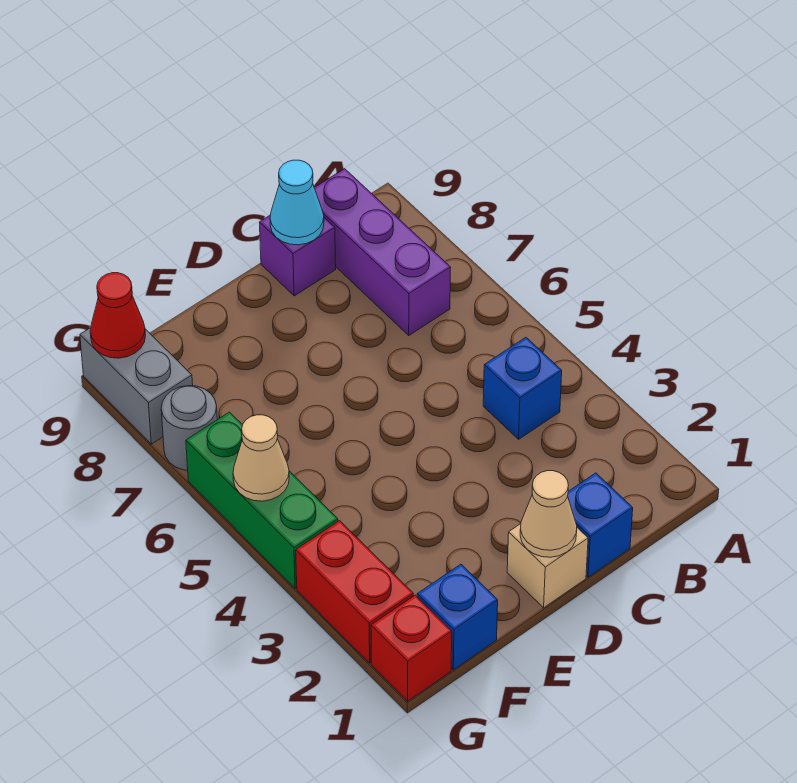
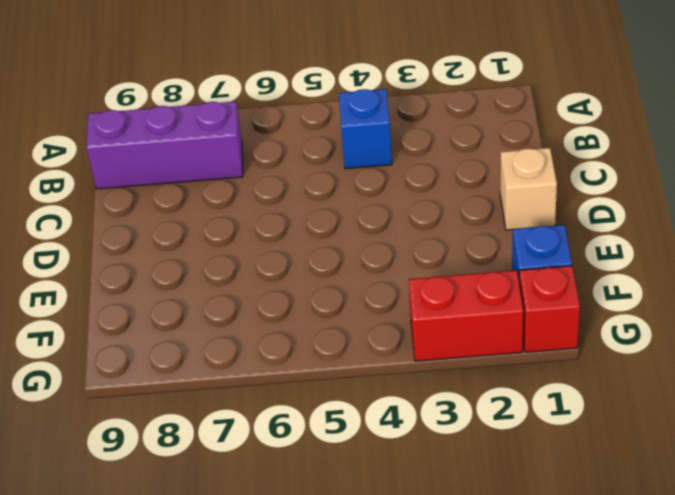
none -> blue brick C1 level 1
none -> purple brick C9 level 1
none -> green brick G4:G6 level 1

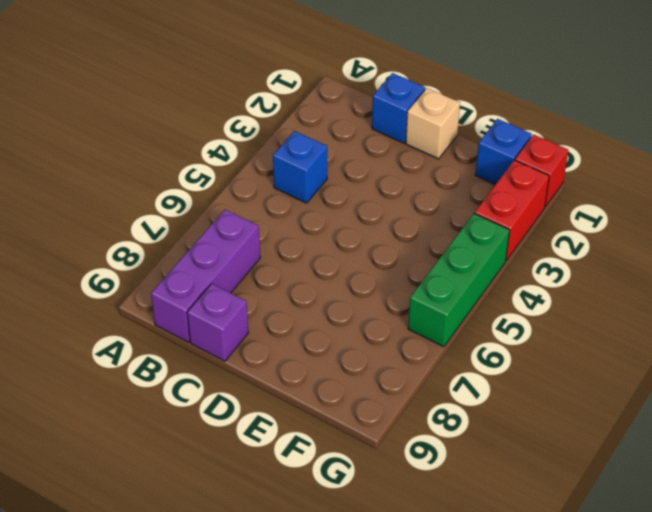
none -> grey round brick G7 level 1
none -> grey brick G8:G9 level 1
none -> cyan cone C9 level 2

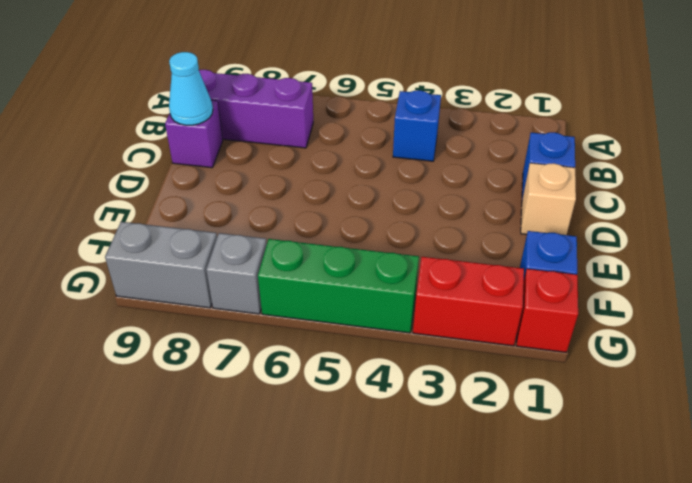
grey brick G7 level 1 -> grey round brick G7 level 1
none -> tan cone D1 level 2
none -> tan cone G5 level 2
none -> red cone G9 level 2

